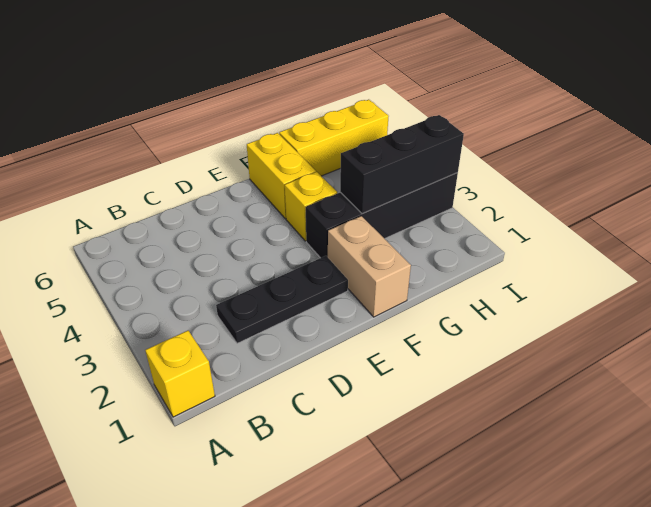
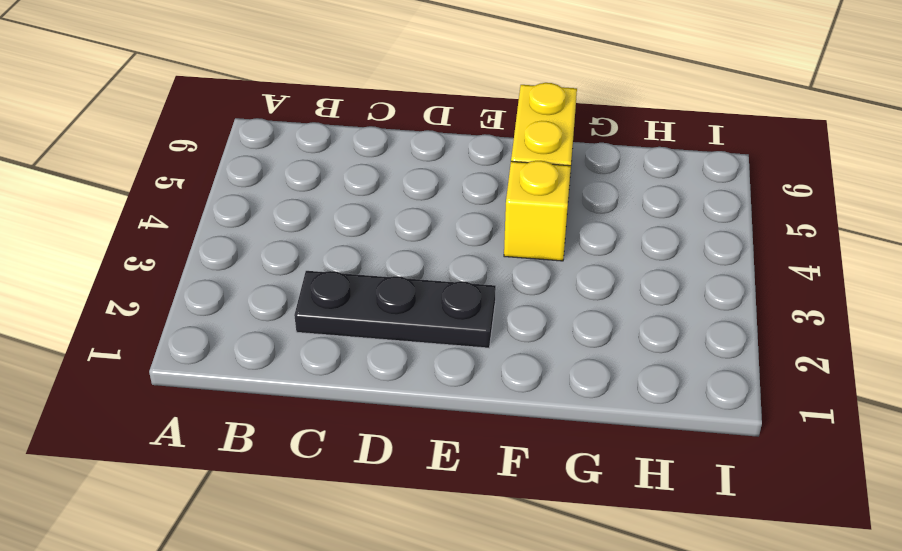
none -> yellow brick A1 level 1
none -> tan brick F1:F2 level 1

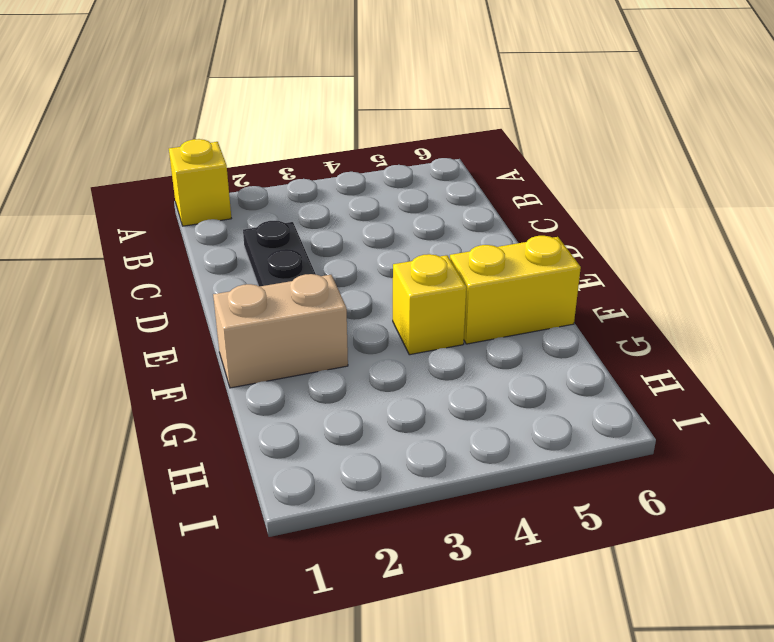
none -> black brick F3:I3 level 1
none -> yellow brick G6:I6 level 1

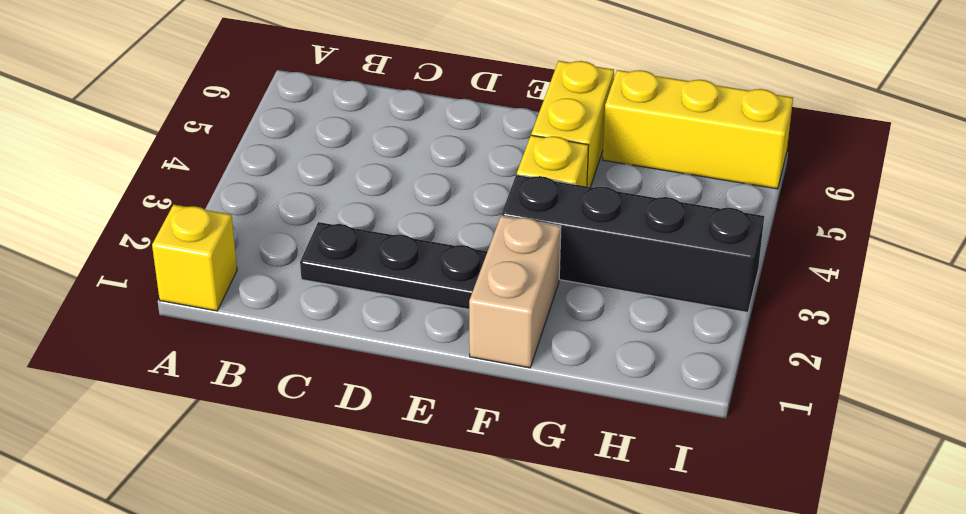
none -> black brick G3:I3 level 2

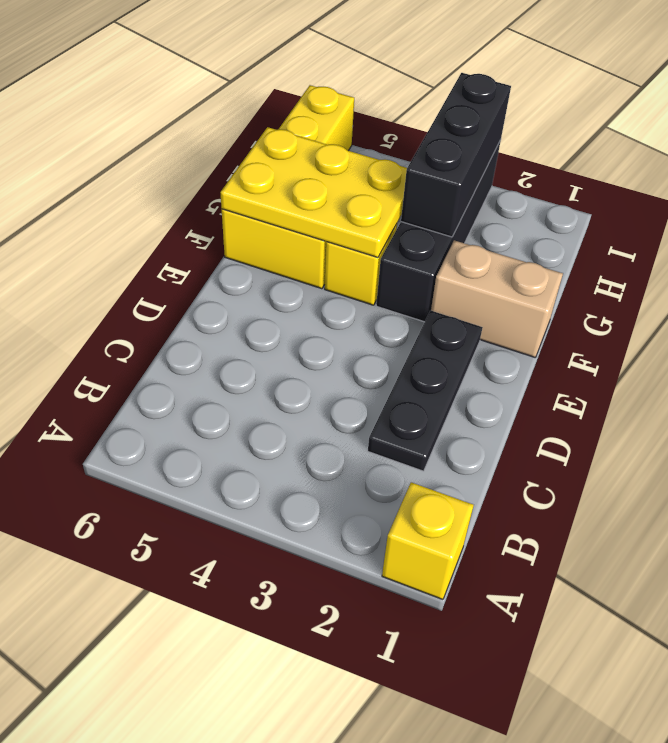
yellow plate F4:G6 level 2 -> none

